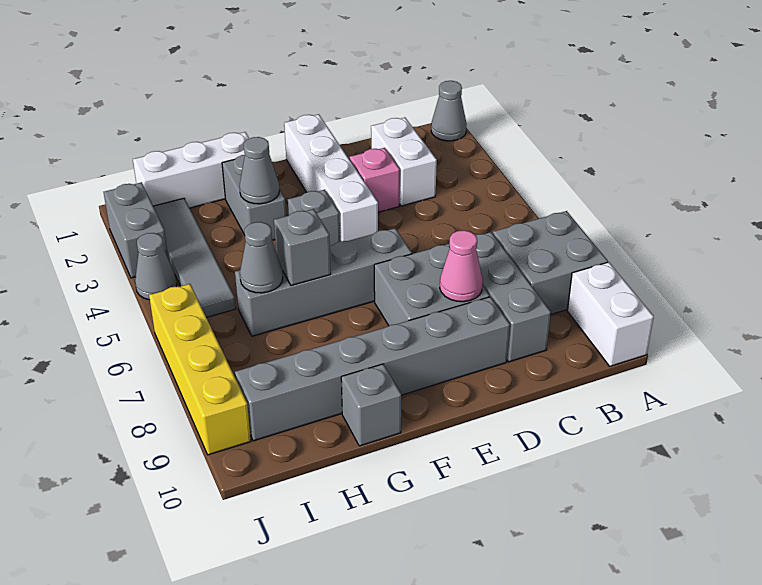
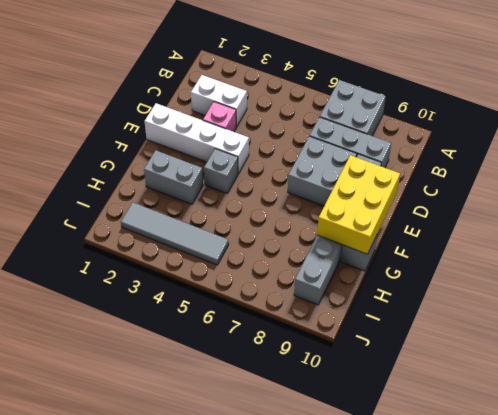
yellow brick E9:G10 level 2 -> none
none -> grey cone A1 level 1
none -> white brick A9:A10 level 1
none -> grey brick E6:H6 level 1

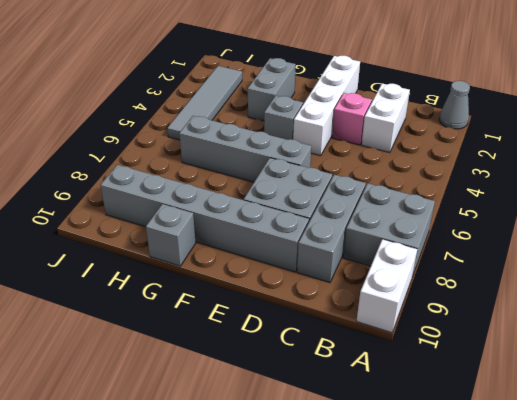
none -> white brick G1:I1 level 1
none -> grey brick J2:J3 level 1
none -> grey cone J4 level 1

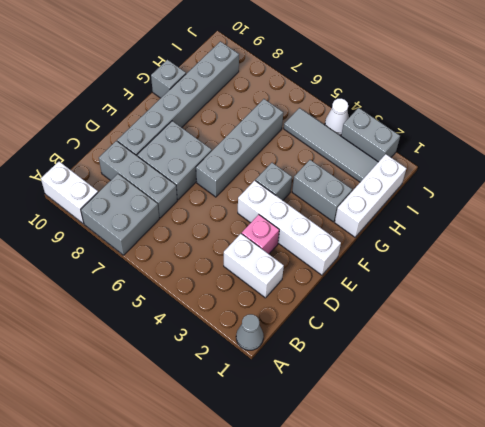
white cone J4 level 1 -> grey cone J4 level 1
none -> yellow brick J6:J9 level 1
none -> pink cone D8 level 2
none -> grey cone G3 level 2

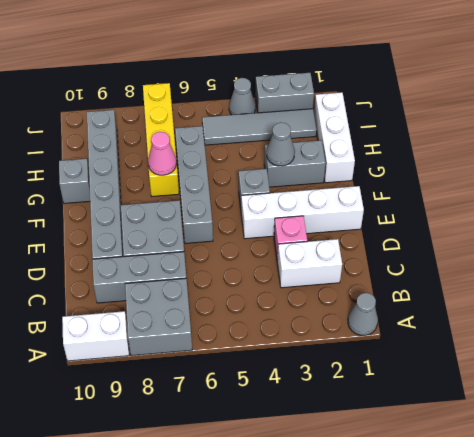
yellow brick G7:J7 level 1 -> yellow brick J6:J9 level 1
pink cone G7 level 2 -> pink cone D8 level 2
none -> grey brick G6 level 2
none -> grey cone H6 level 2

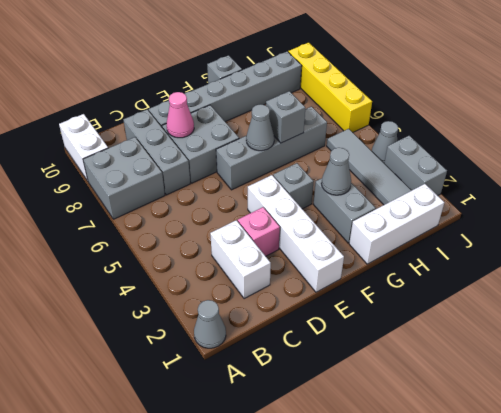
grey cone F6 level 2 -> grey cone H6 level 2

